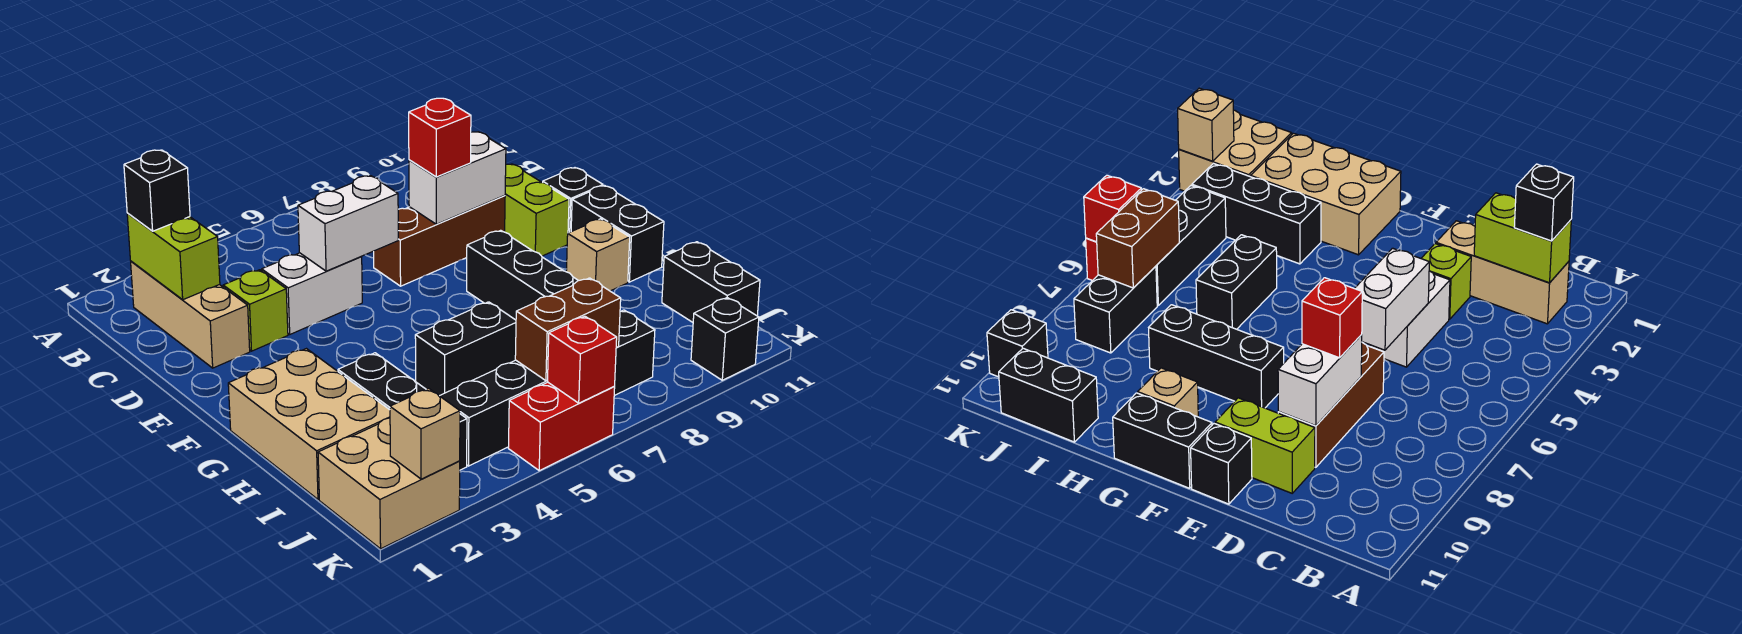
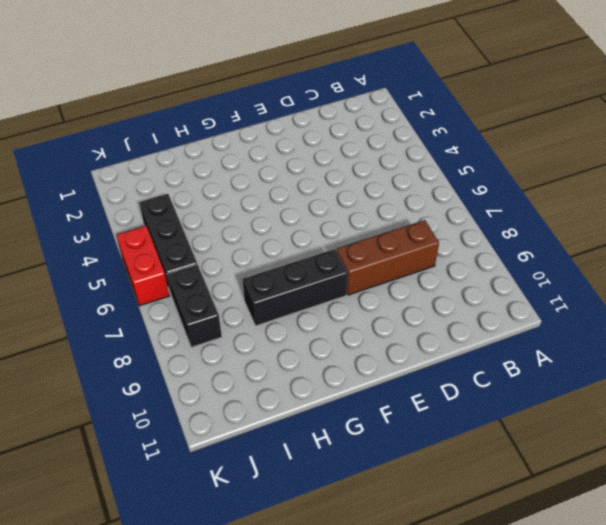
brown brick C8:E8 level 1 -> brown brick D7:D9 level 1
none -> tan brick B2:D2 level 1
none -> lime brick D3 level 1
none -> white brick D4:D5 level 1

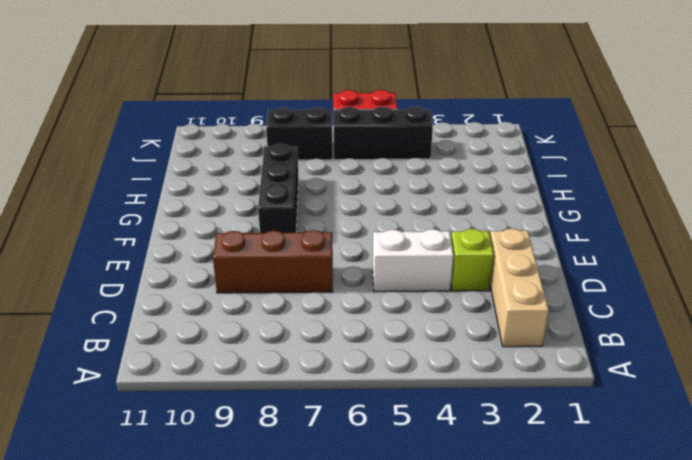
none -> lime brick D10:E10 level 1
none -> black brick E11 level 1
none -> black brick F11:G11 level 1

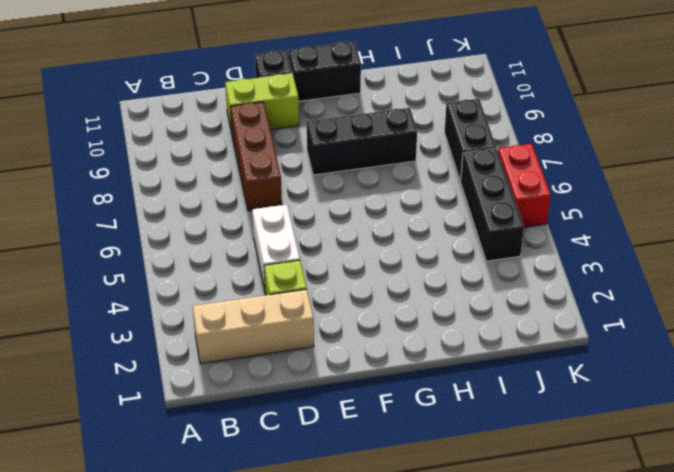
none -> tan brick G1:I2 level 1
none -> tan brick G10 level 1
none -> black brick H3:J3 level 1

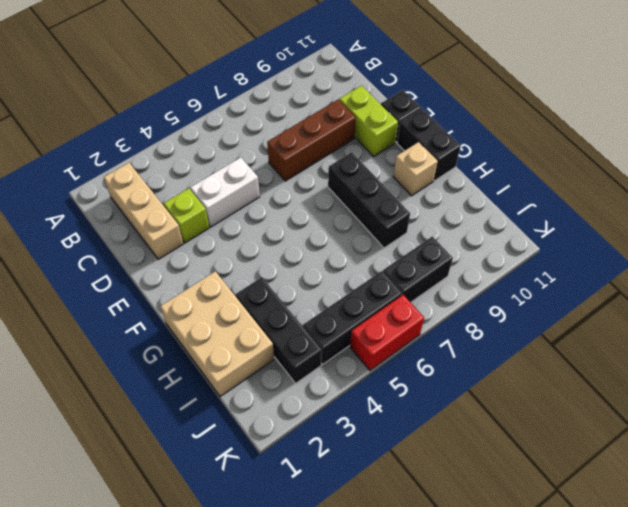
none -> black brick H5:H6 level 1
none -> black brick I11:J11 level 1
none -> tan brick J1:K2 level 1

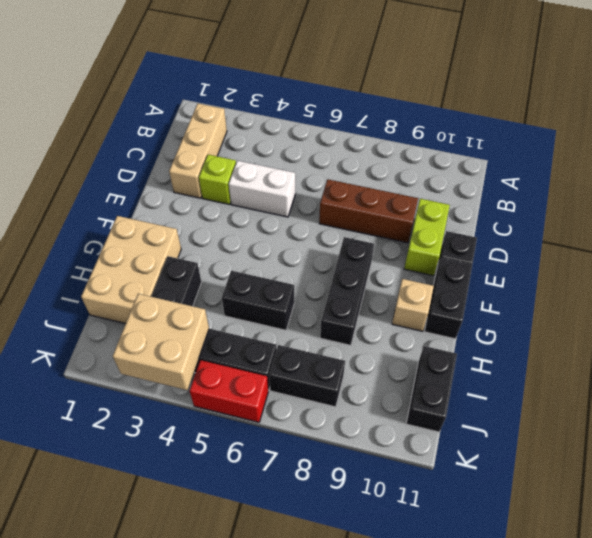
tan brick J3:K4 level 2 -> tan brick J1:K2 level 1
none -> black brick K10 level 1
none -> lime brick B2:C2 level 2
none -> white brick D5:D6 level 2

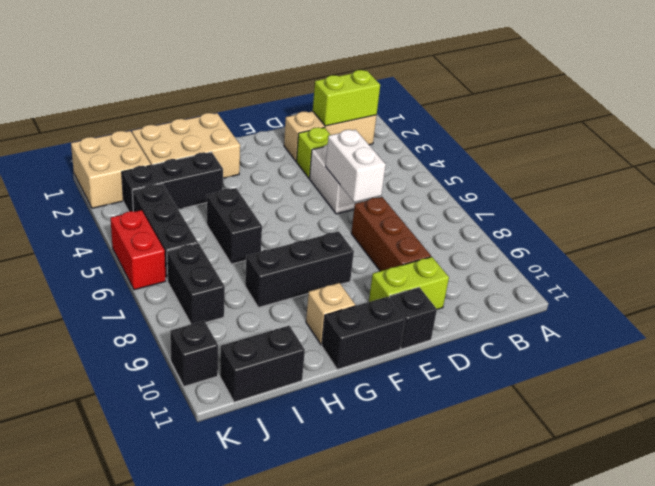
none -> white brick D8:D9 level 2
none -> brown brick J6:J7 level 2
none -> tan brick K2 level 2

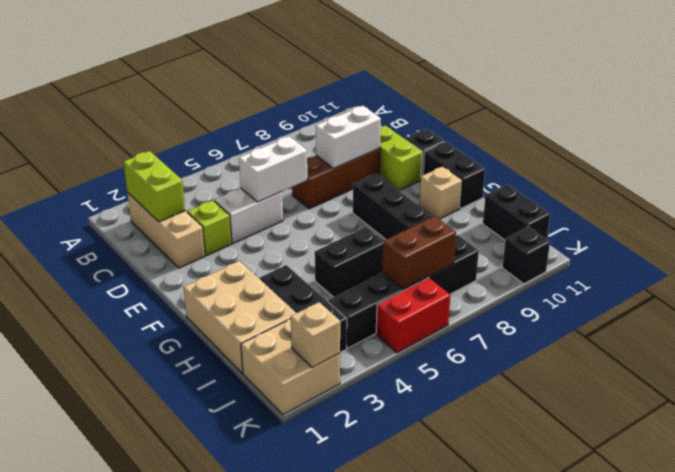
none -> red brick K6 level 2
none -> black brick B2 level 3
none -> red brick D8 level 3

